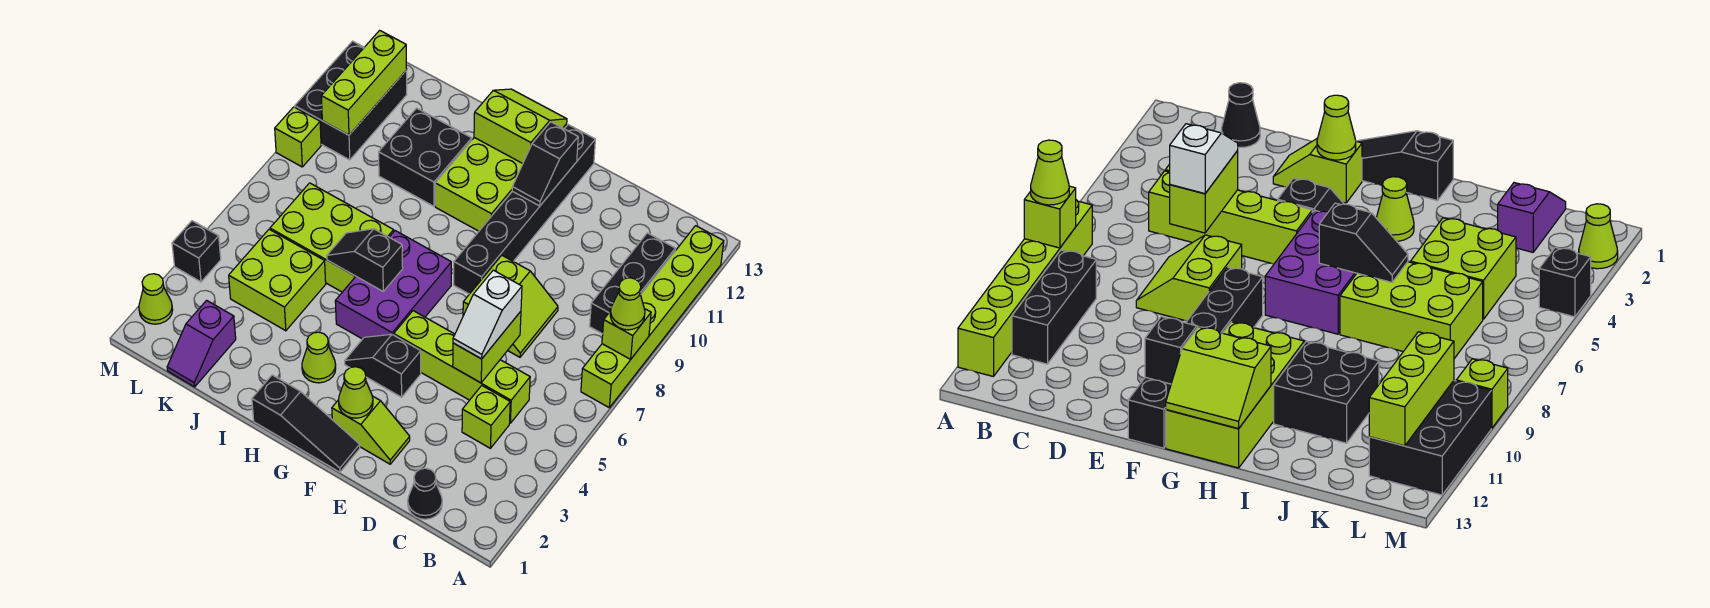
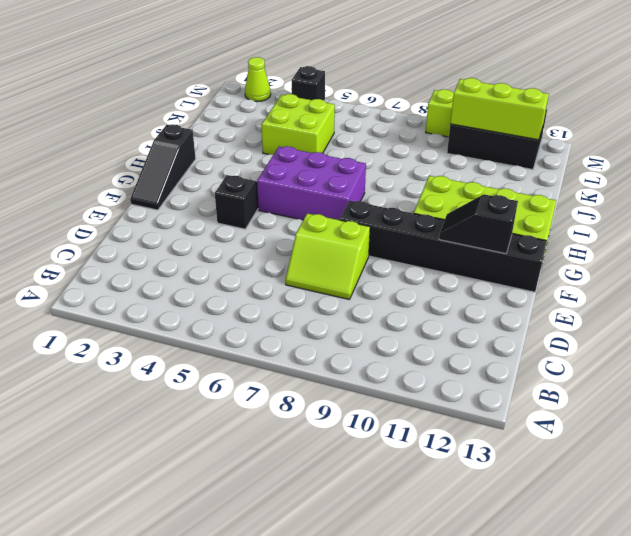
none -> lime brick A7:A12 level 1
none -> black brick B9:B11 level 1
none -> black cone C1 level 1
none -> lime brick C4 level 1

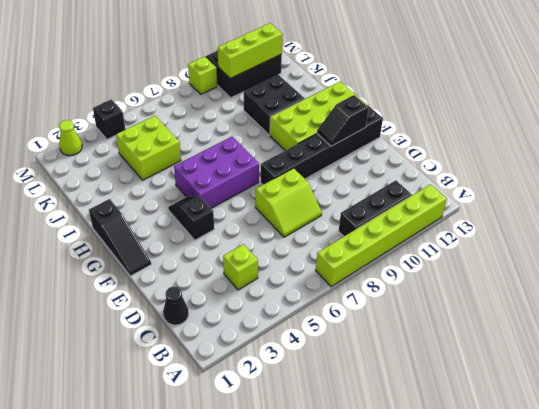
none -> lime brick C5:F5 level 1
none -> lime slope E2:F2 level 1 top F
none -> lime cone H3 level 1
none -> lime brick I6:K7 level 1

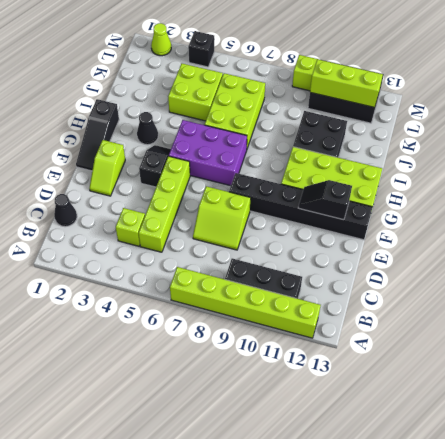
black cone H3 level 1 -> lime cone H3 level 1
none -> purple slope K1:K2 level 1 top 2
none -> lime brick A8 level 2
none -> lime brick D5:D6 level 2
none -> lime cone F2 level 2

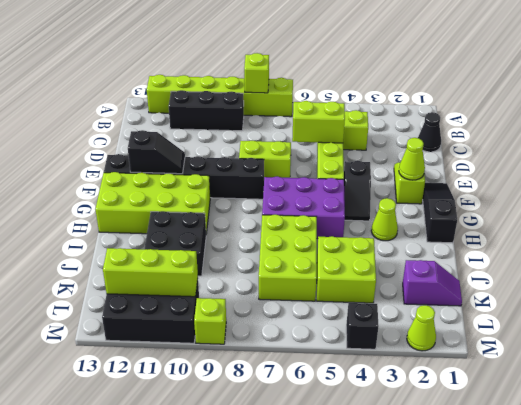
none -> lime slope G12:H13 level 2 top 12
none -> black slope H6:I6 level 2 top H
none -> lime cone A8 level 3
none -> white slope D5:D6 level 3 top 6

